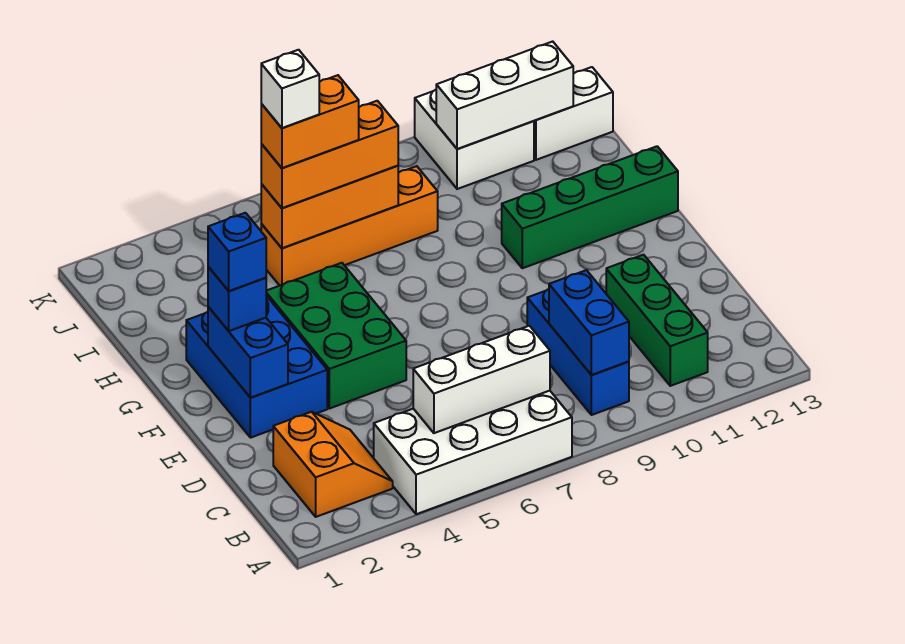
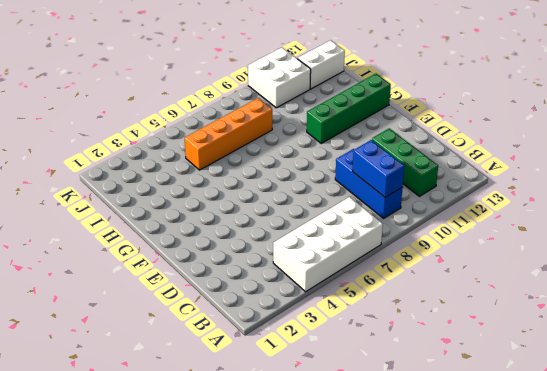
none -> orange slope B2:C3 level 1 top 2
none -> blue brick E2:G3 level 1
none -> green brick E4:G5 level 1

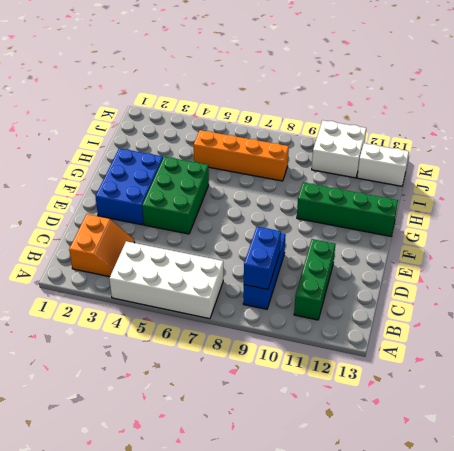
none -> white brick B5:B7 level 2
none -> blue brick E2:F2 level 2
none -> orange brick I5:I7 level 2

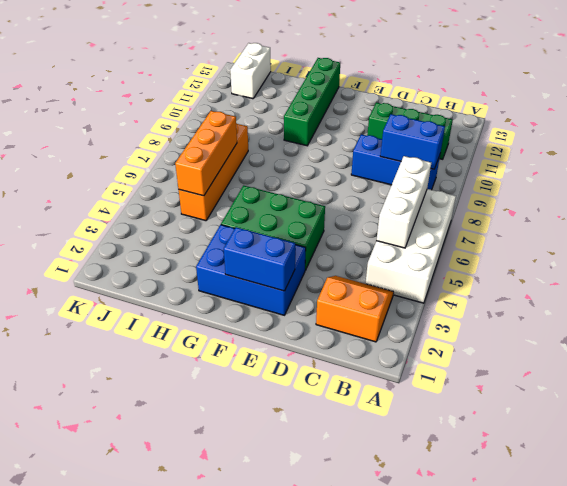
none -> white brick J10:K11 level 1
none -> white brick J10:J12 level 2
none -> blue brick F2 level 3

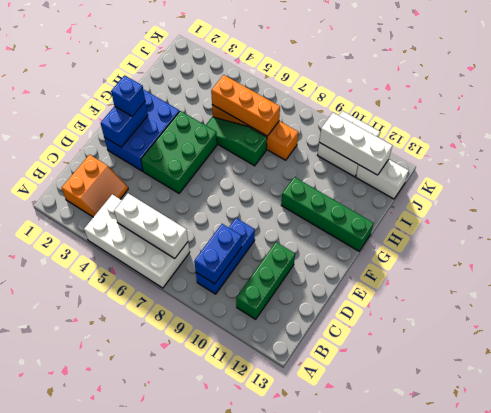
green slope H5:H7 level 1 top 7 -> none
none -> orange brick I5:I7 level 3
none -> blue brick F2 level 4
none -> orange brick I5:I6 level 4

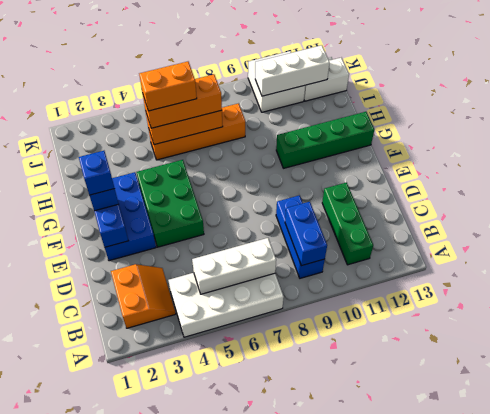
none -> white brick I5 level 5

